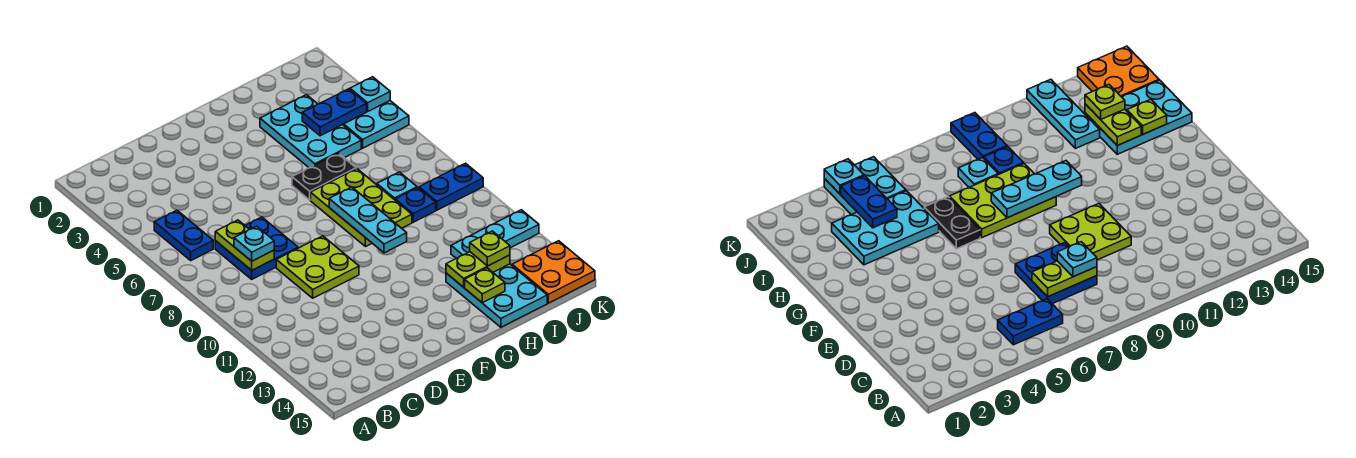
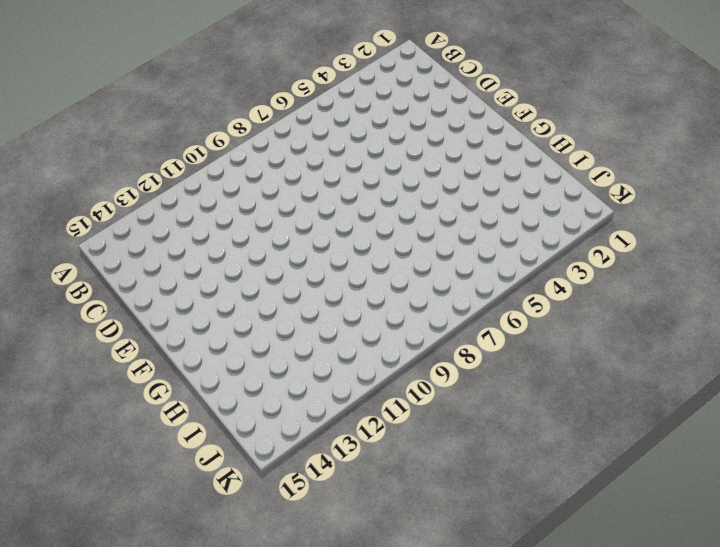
none -> blue plate B5:B6 level 1
none -> blue plate C7:D8 level 1
none -> lime plate D9:E10 level 1

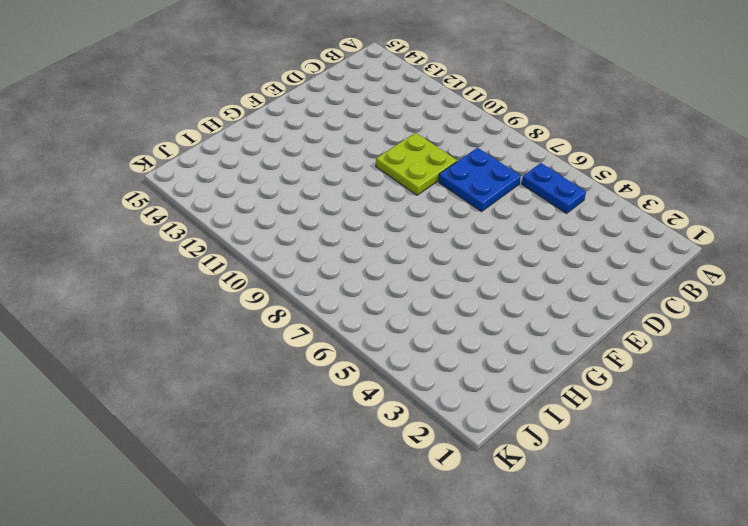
none -> black plate G6:H6 level 1
none -> lime plate G7:H9 level 1
none -> cyan plate H3:I5 level 1

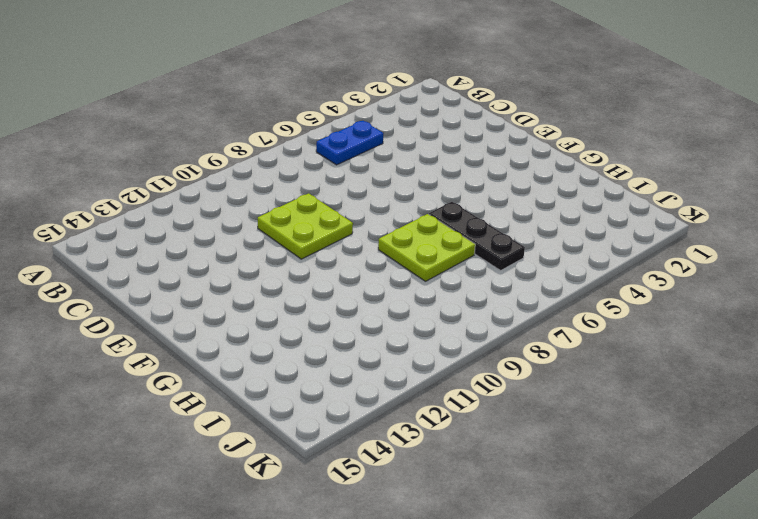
black plate G6:I6 level 1 -> black plate G6:H6 level 1
lime plate G7:H8 level 1 -> lime plate G7:H9 level 1
none -> blue plate C7:D8 level 1
none -> cyan plate H3:I5 level 1
none -> cyan plate H13:I15 level 1

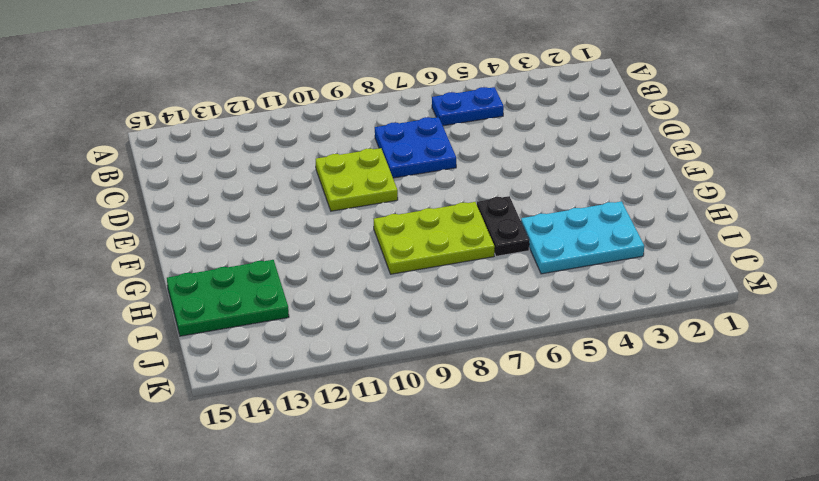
green plate H13:I15 level 1 -> cyan plate H13:I15 level 1
none -> cyan plate I8 level 1
none -> blue plate I9 level 1
none -> cyan plate I12:K12 level 1

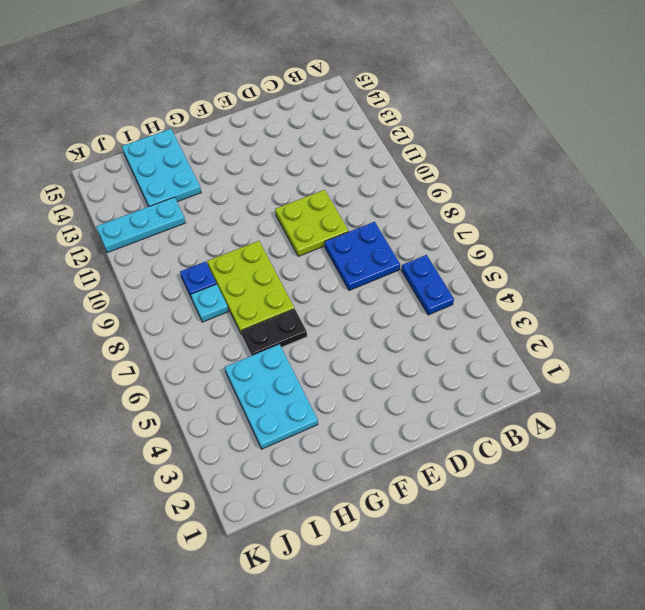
none -> cyan plate J4:K5 level 1
none -> blue plate J9:K9 level 1
none -> orange plate J14:K15 level 1

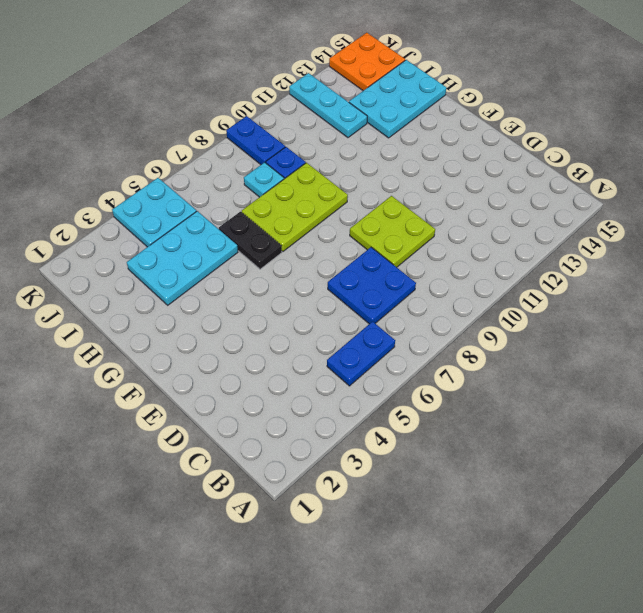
none -> lime plate C7:C8 level 2
none -> cyan plate G8:G10 level 2
none -> lime plate H13:I13 level 2

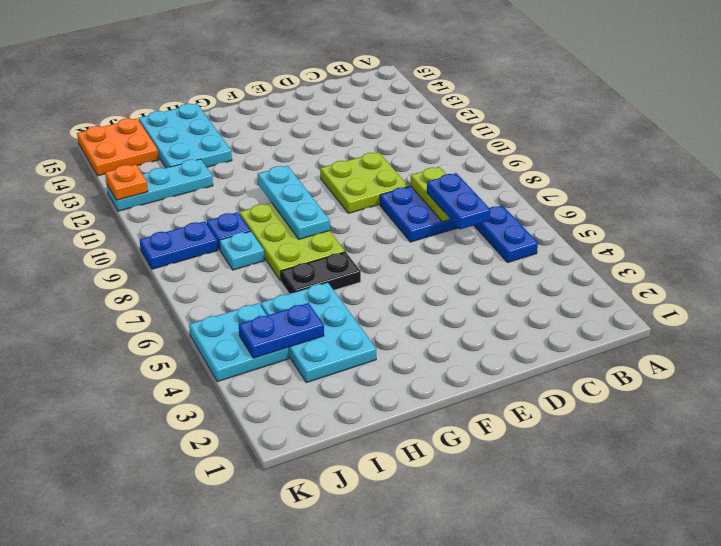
blue plate C6:C7 level 3 -> none
orange plate K12 level 2 -> none
none -> lime plate H13:I13 level 2
none -> lime plate H14 level 2
none -> cyan plate K4 level 2

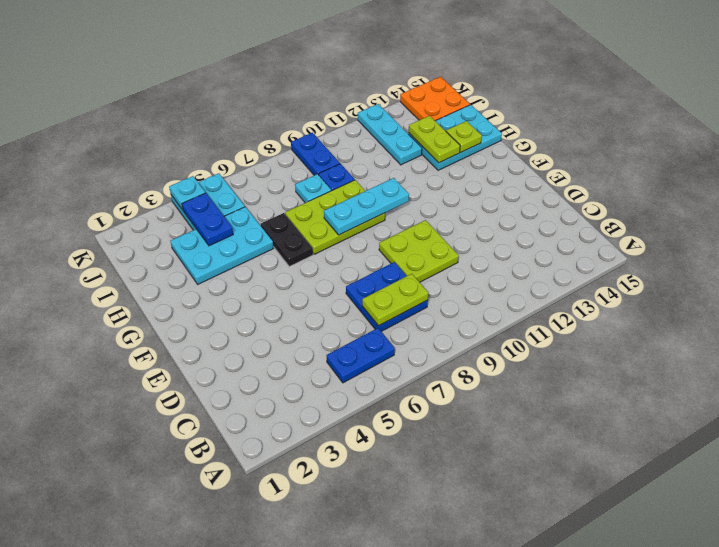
none -> cyan plate C8 level 3
none -> lime plate I13 level 3

